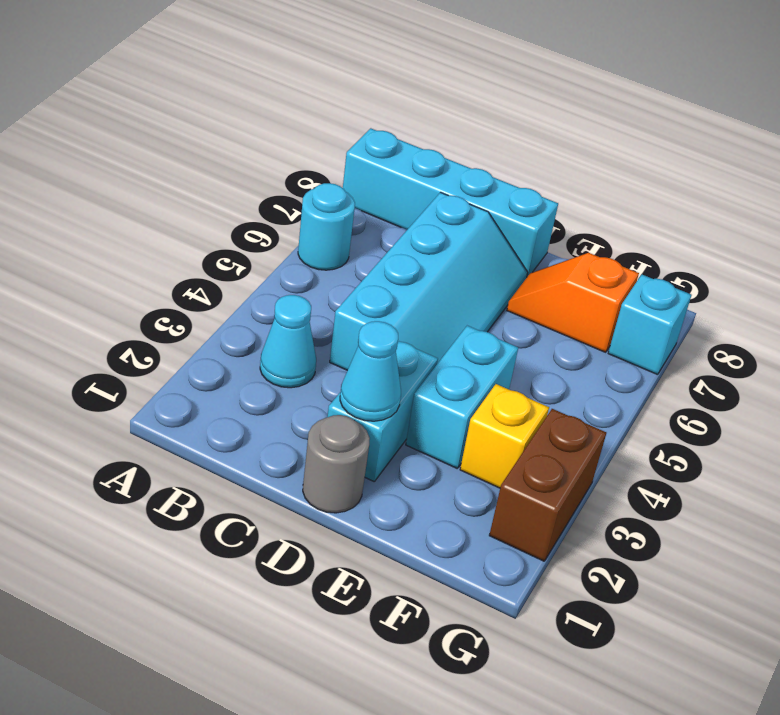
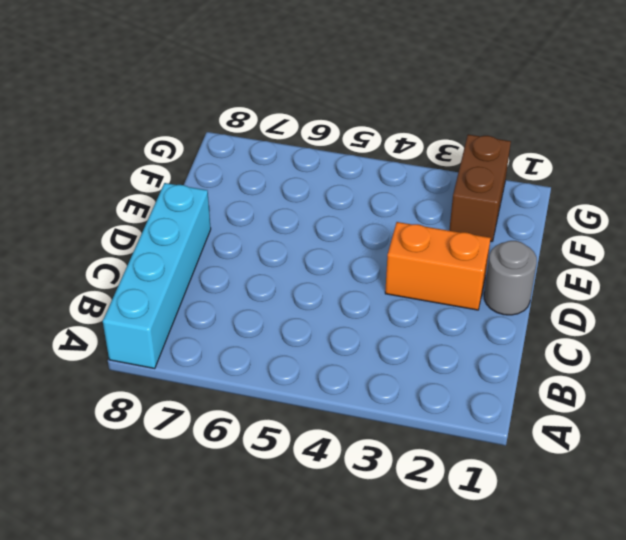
orange brick D2:D3 level 1 -> cyan brick D2:D3 level 1
brown brick F2:G2 level 1 -> brown brick G2:G3 level 1
none -> cyan round brick A6 level 1
none -> cyan cone B3 level 1
none -> cyan slope C4:D7 level 1 top C

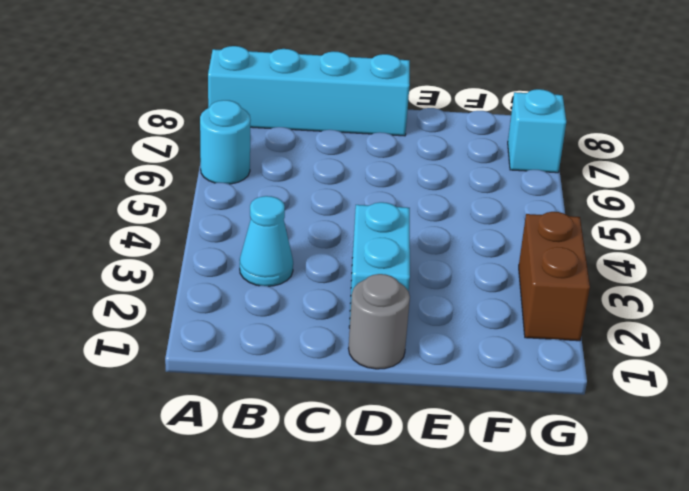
none -> cyan slope C4:D7 level 1 top C
none -> cyan brick E3:E4 level 1
none -> orange slope E7:F7 level 1 top F

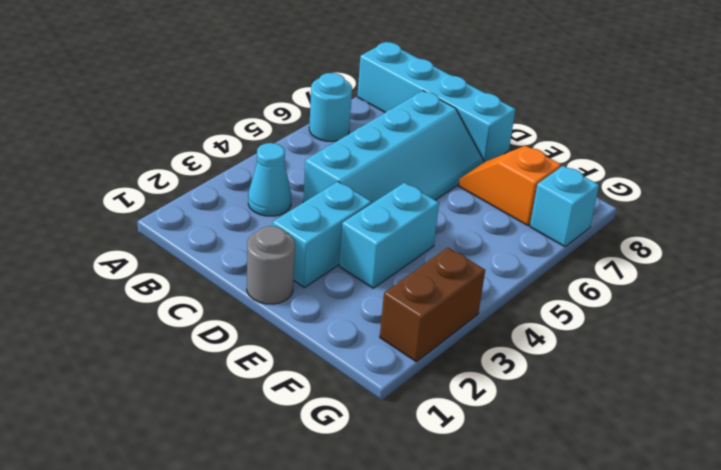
none -> yellow brick F3 level 1
none -> cyan cone D2 level 2

